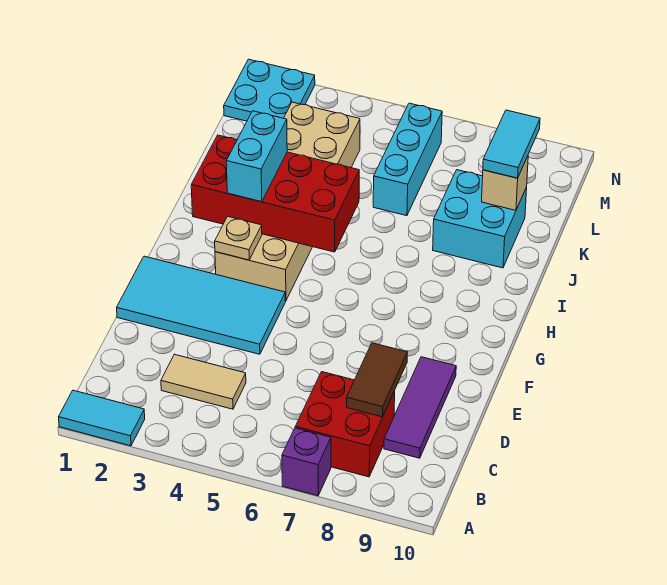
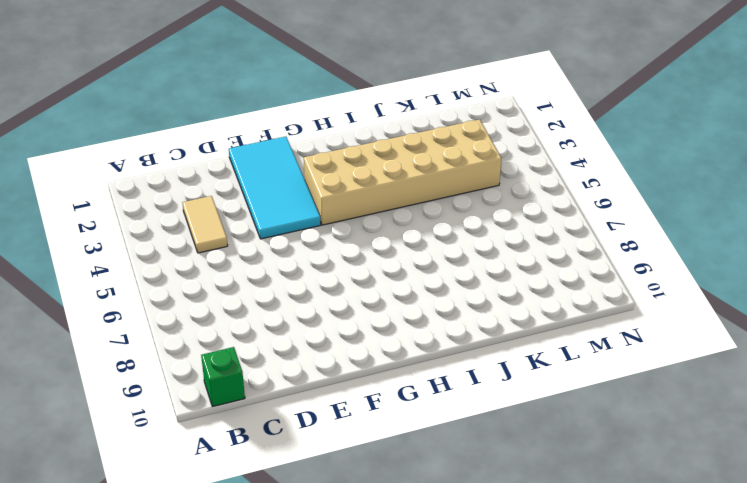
green brick B10 level 1 -> none
none -> cyan tile A1:A2 level 1
none -> purple brick A7 level 1
none -> red brick B7:C8 level 1

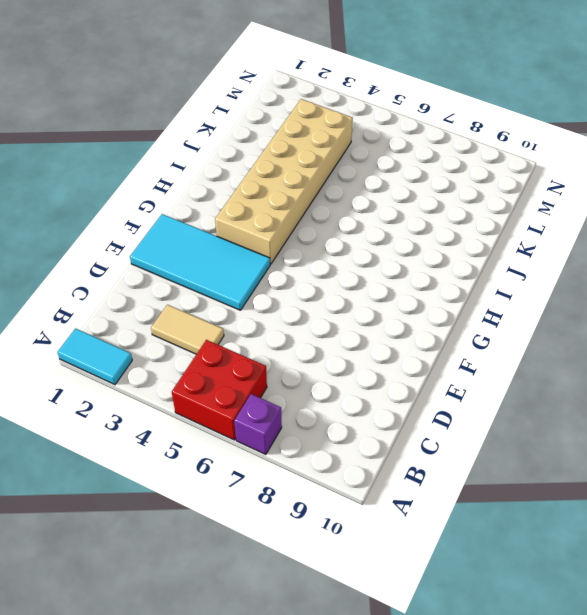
red brick A5:B6 level 1 -> red brick B7:C8 level 1
none -> purple tile C9:E9 level 1
none -> cyan brick J8:K9 level 1
none -> cyan brick K6:M6 level 1

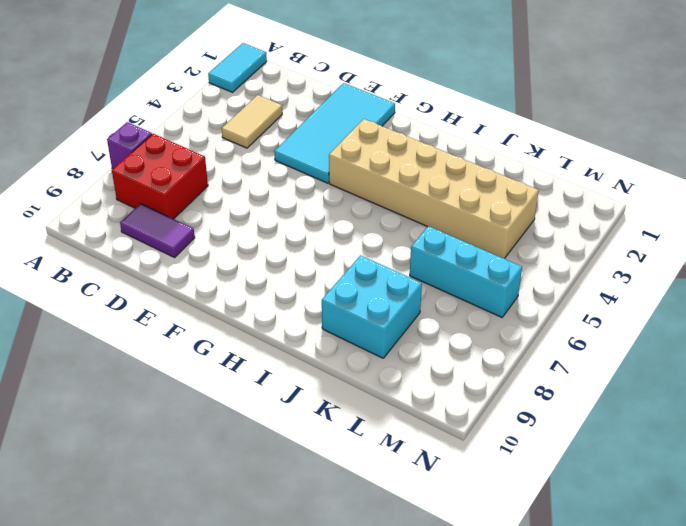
purple tile C9:D9 level 1 -> purple tile C9:E9 level 1
none -> cyan plate M1:N2 level 1
none -> brown tile C8:D8 level 2
none -> tan plate G3 level 2

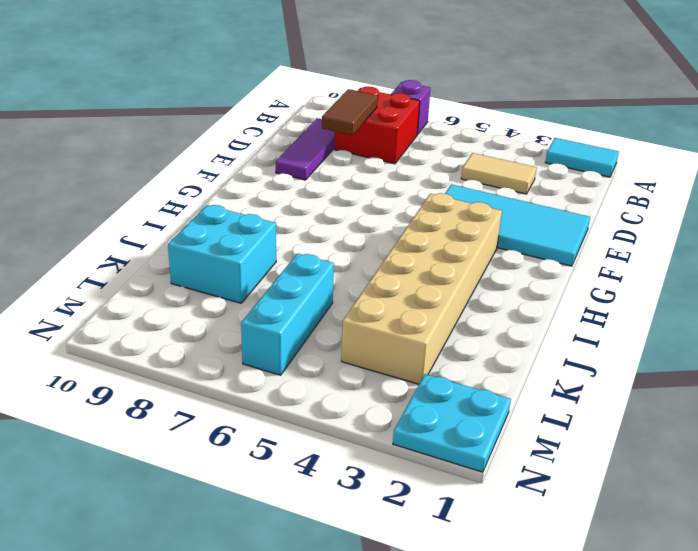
none -> tan plate G3 level 2
none -> red brick H2:I5 level 2
none -> tan brick K9 level 2

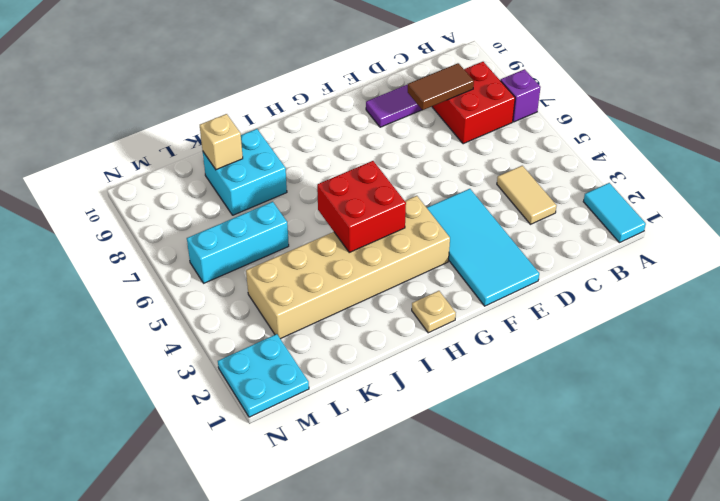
tan plate H1 level 1 -> tan plate G3 level 2
red brick H4:I5 level 2 -> red brick H2:I5 level 2
none -> cyan brick H3:I3 level 3
none -> cyan tile K9:L9 level 3

